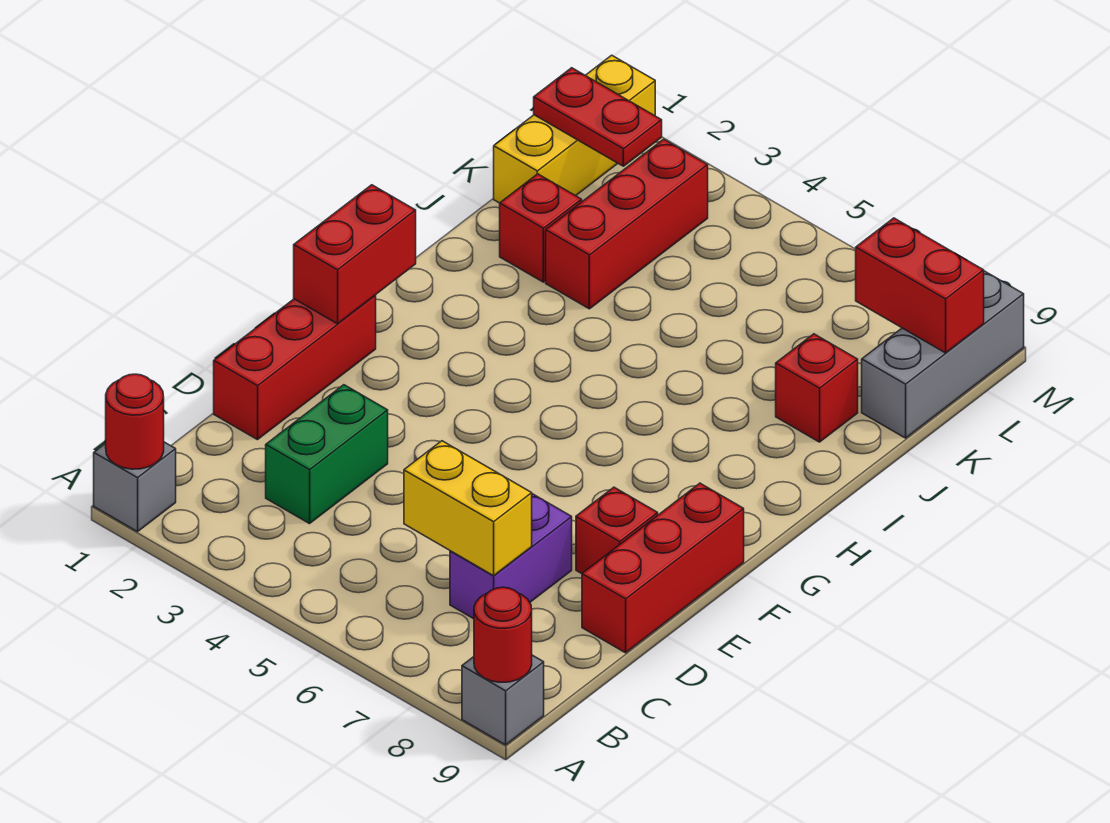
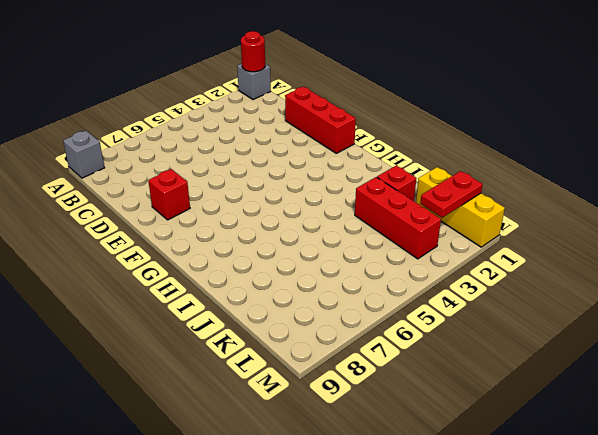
none -> green brick C3:D3 level 1
none -> purple brick C7:D7 level 1
none -> red brick D9:F9 level 1

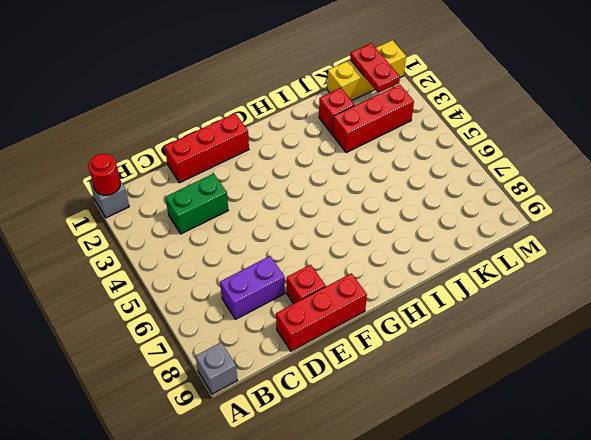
none -> red brick J8 level 1
none -> grey brick K9:M9 level 1
none -> red round brick A9 level 2

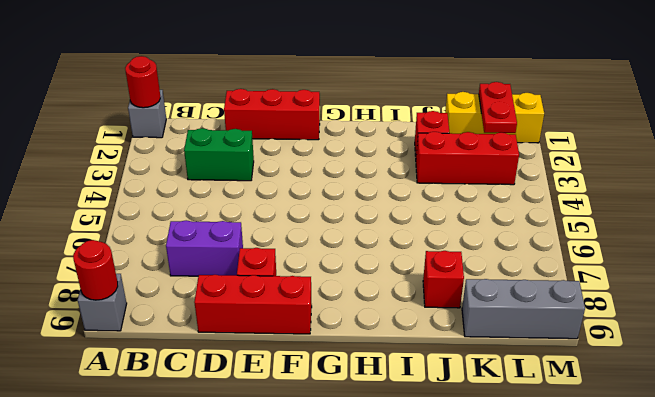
none -> yellow brick C6:C7 level 2
none -> red brick F1:G1 level 2
none -> red brick L8:L9 level 2

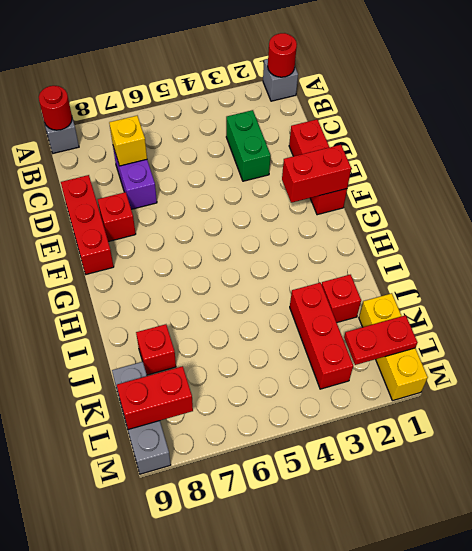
yellow brick C7 level 2 -> yellow brick C6:C7 level 2
red brick F1:F2 level 2 -> red brick F1:G1 level 2

